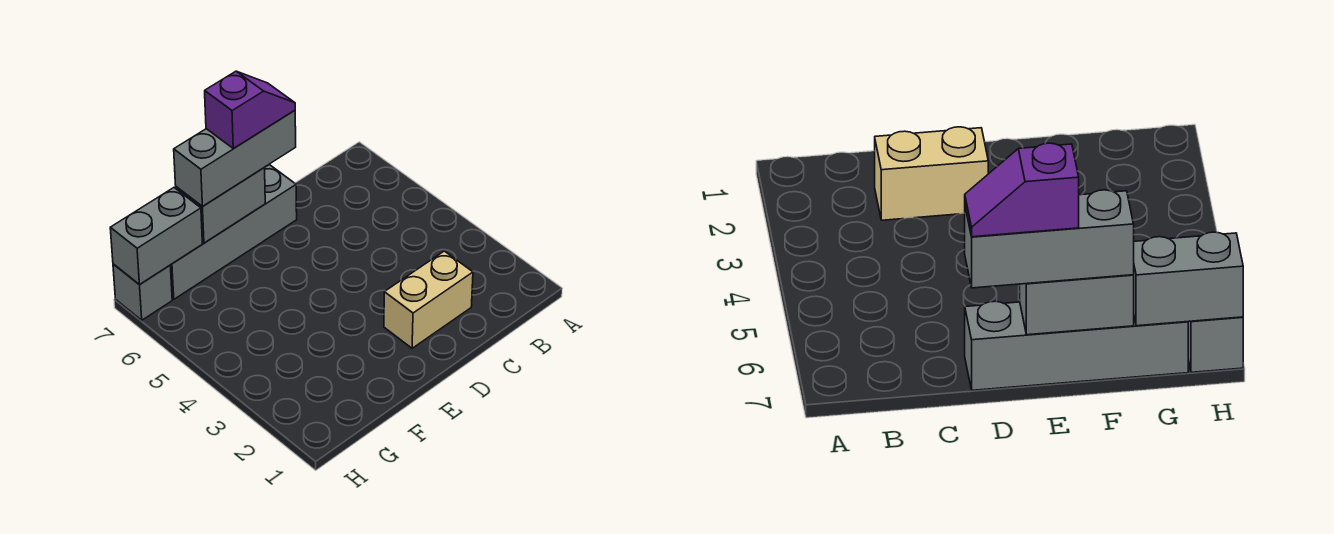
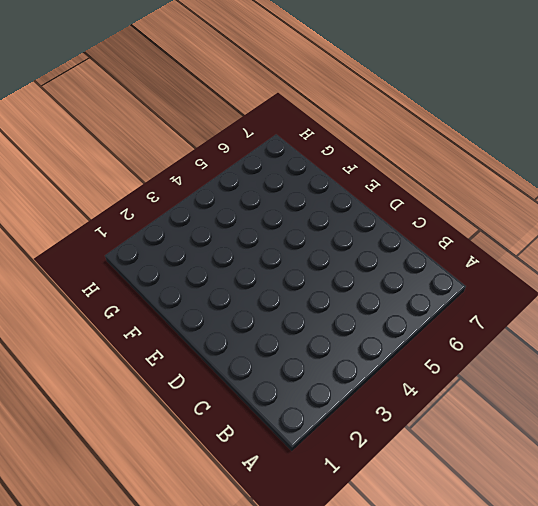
none -> tan brick C2:D2 level 1
none -> grey brick D7:G7 level 1

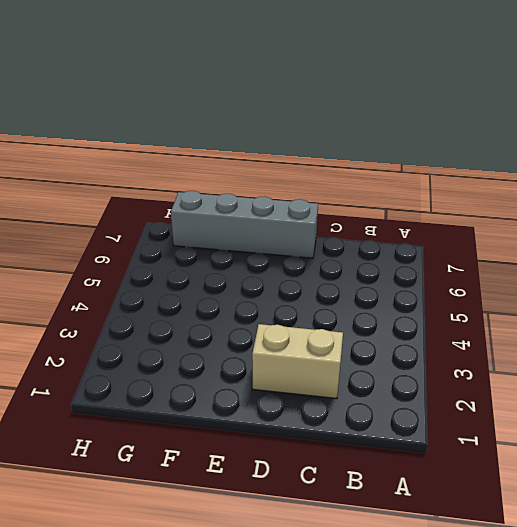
none -> grey brick H7 level 1
none -> grey brick E7:F7 level 2

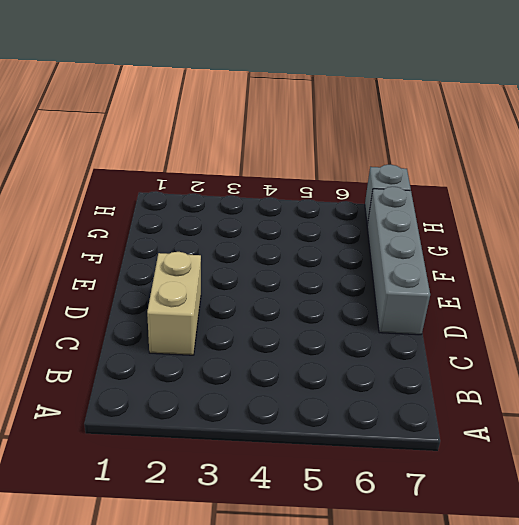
none -> grey brick E7:F7 level 2
none -> grey brick G7:H7 level 2

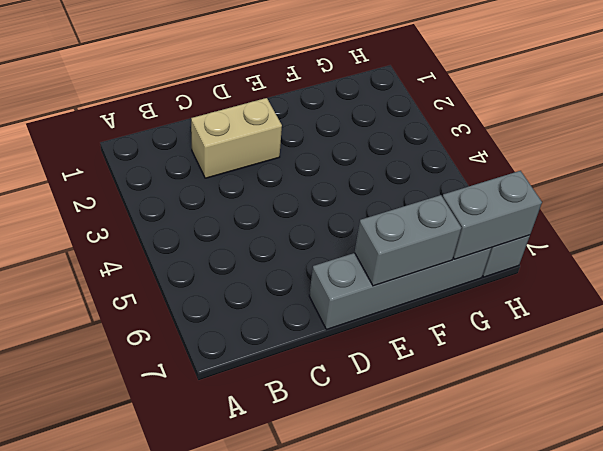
none -> grey brick D7:F7 level 3
none -> purple slope D7:E7 level 4 top E

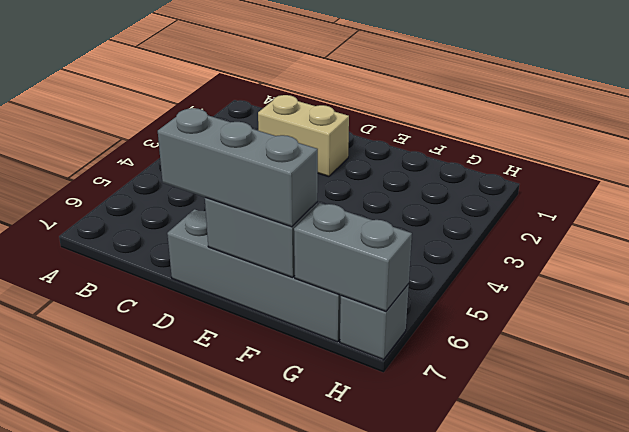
none -> purple slope D7:E7 level 4 top E

